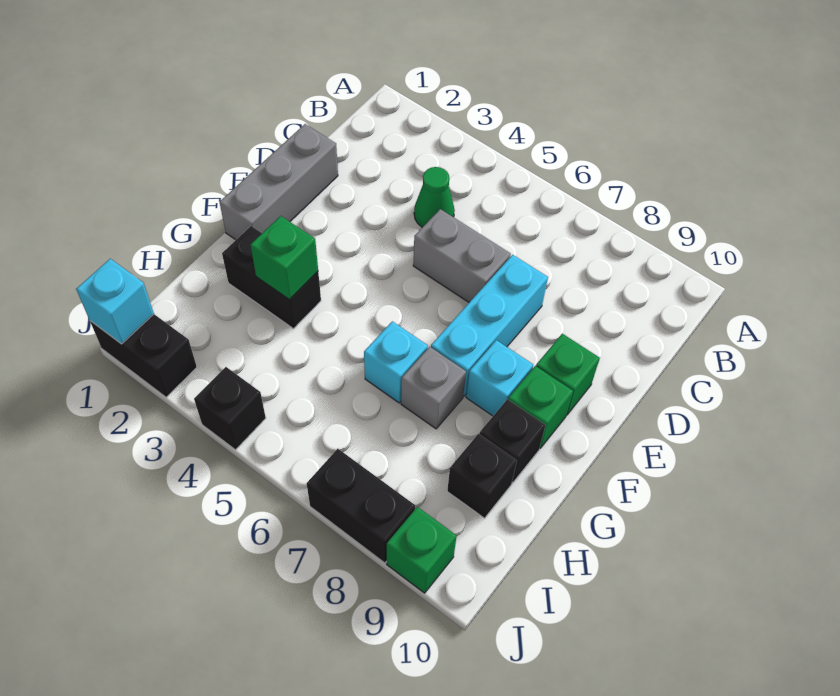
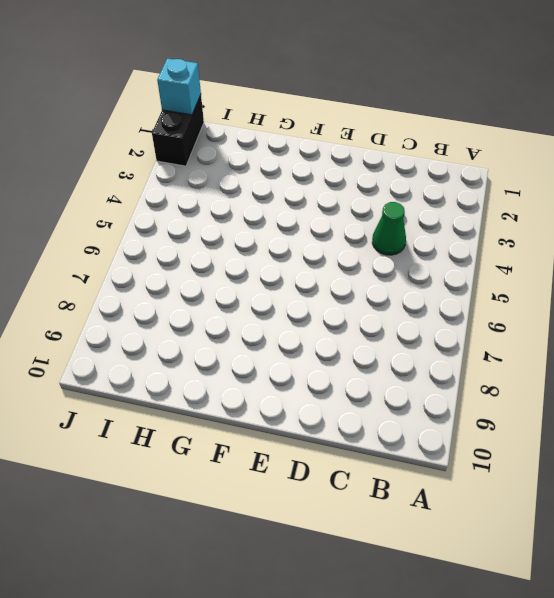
none -> grey brick D1:F1 level 1
none -> grey brick D5:D6 level 1
none -> cyan brick D7:F7 level 1

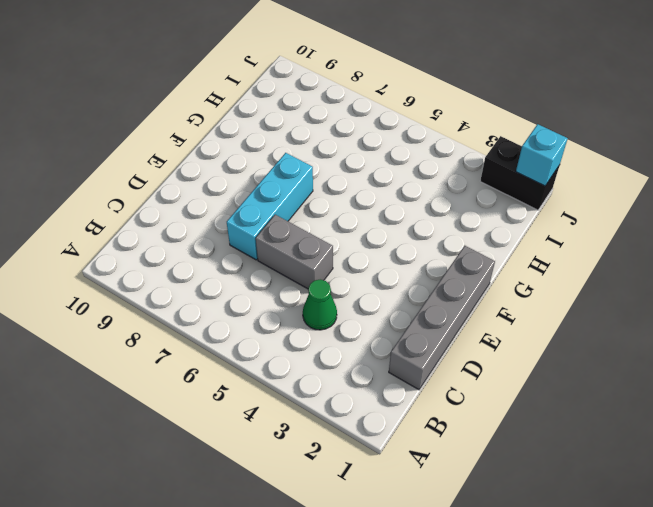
grey brick C1:F1 level 1 -> grey brick D1:F1 level 1
none -> green brick E9 level 1
none -> cyan brick F8 level 1
none -> green brick F9 level 1

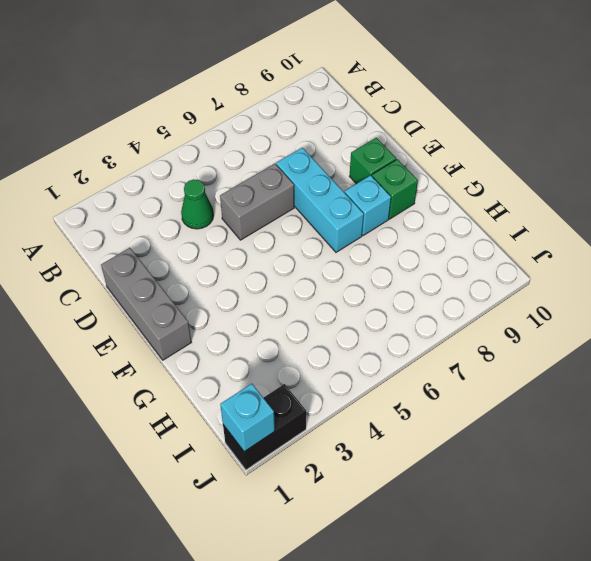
none -> black brick G2:G3 level 1
none -> cyan brick G6 level 1
none -> grey brick G7 level 1

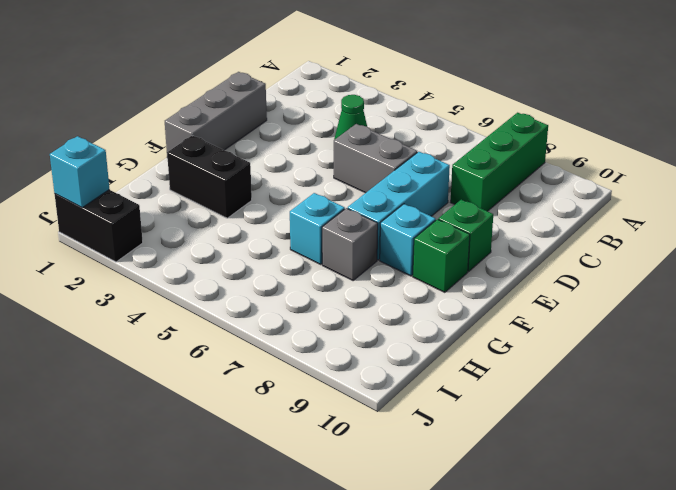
green brick A8:C8 level 1 -> none
none -> black brick G9 level 1
none -> black brick H9 level 1
none -> black brick J4 level 1

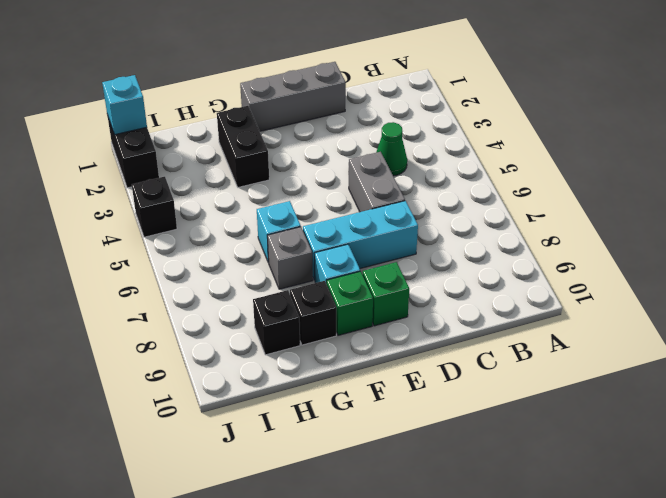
none -> black brick J7:J8 level 1
none -> green brick J9 level 1
none -> green brick G3 level 2

